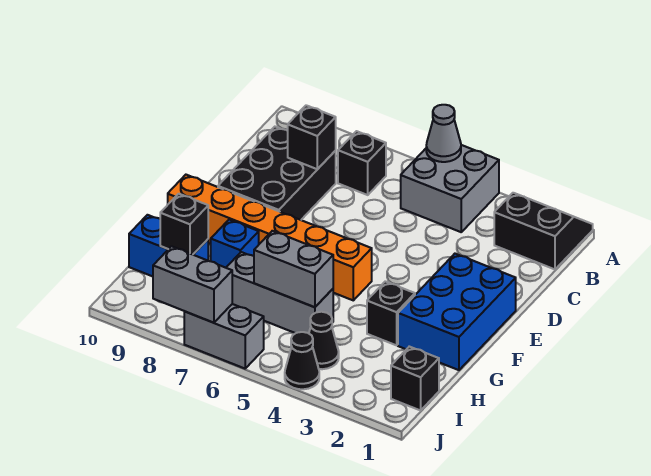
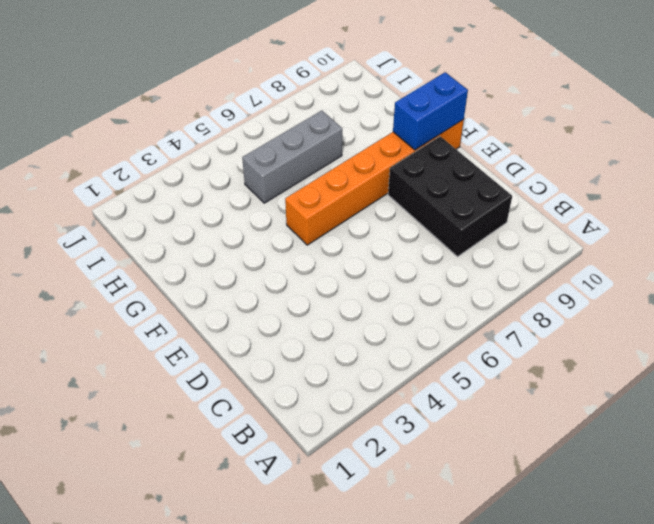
blue brick F9:F10 level 2 -> blue brick H9:H10 level 1
none -> black slope A1:B2 level 1 top B
none -> grey brick A4:B5 level 1
none -> black brick B7 level 1

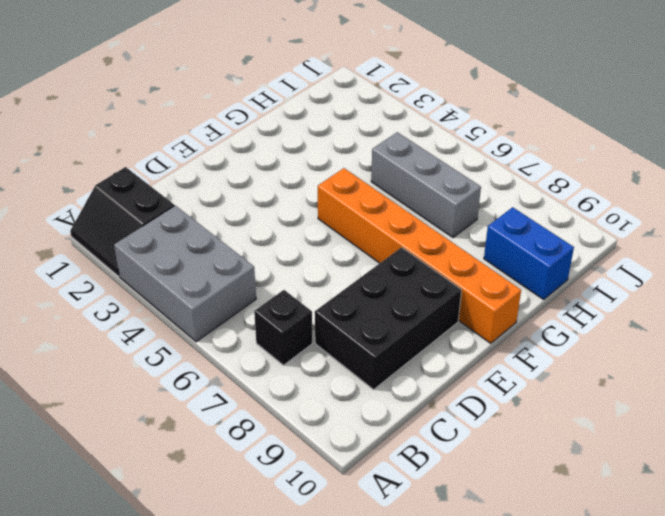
grey brick A3:B5 level 1 -> grey brick A4:B5 level 1
none -> blue brick E1:G2 level 1
none -> black brick G3 level 1
none -> blue brick G8 level 1

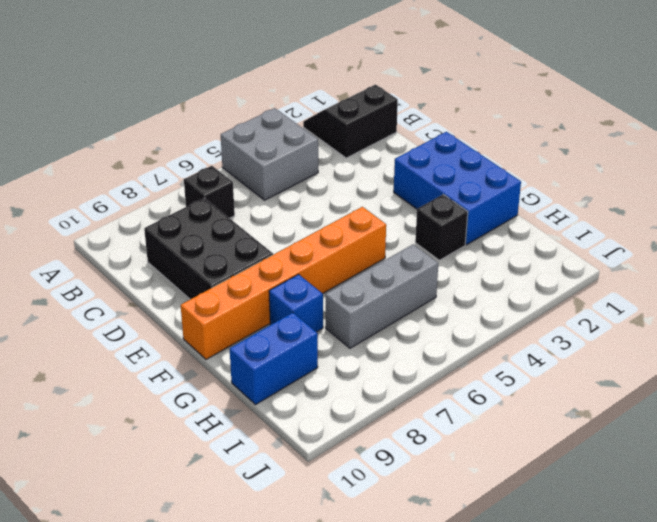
none -> black brick I1 level 1
none -> black cone I4 level 1
none -> black cone J4 level 1

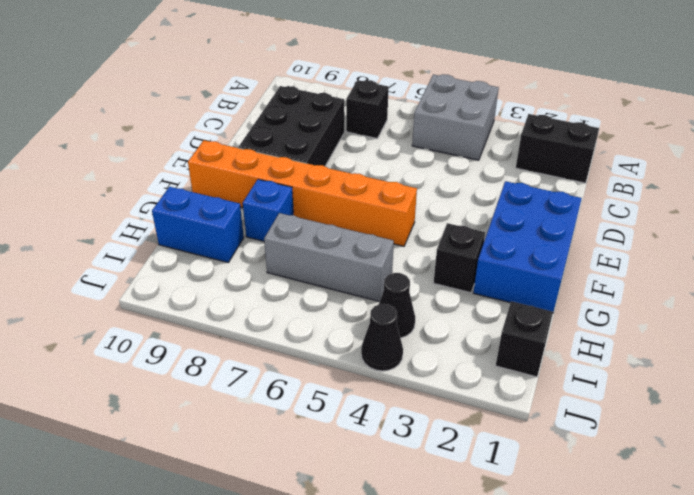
none -> grey brick J6:J7 level 1
none -> grey cone A5 level 2
none -> black brick C8 level 2

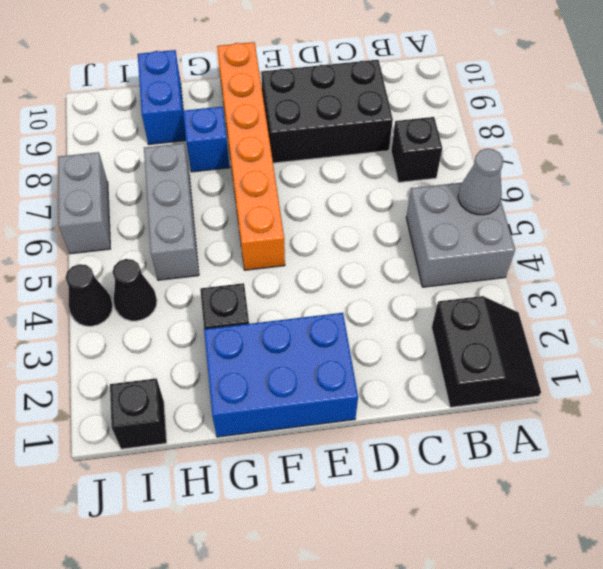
none -> black brick C8 level 2
none -> grey brick H5:H6 level 2
none -> black brick H9 level 2

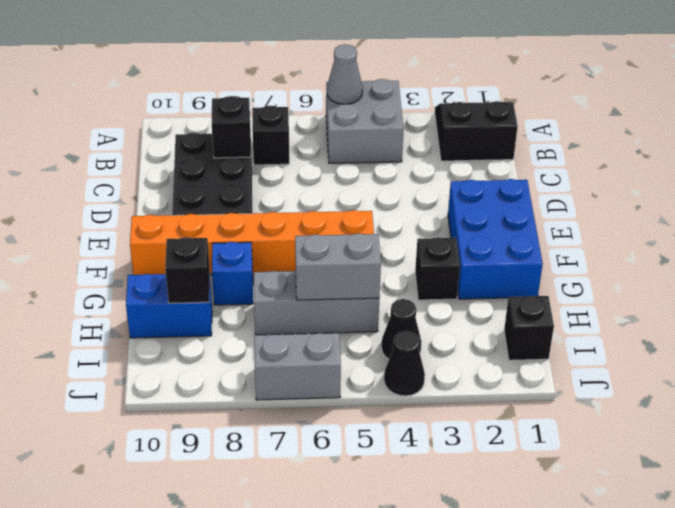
none -> grey brick J7:J8 level 2

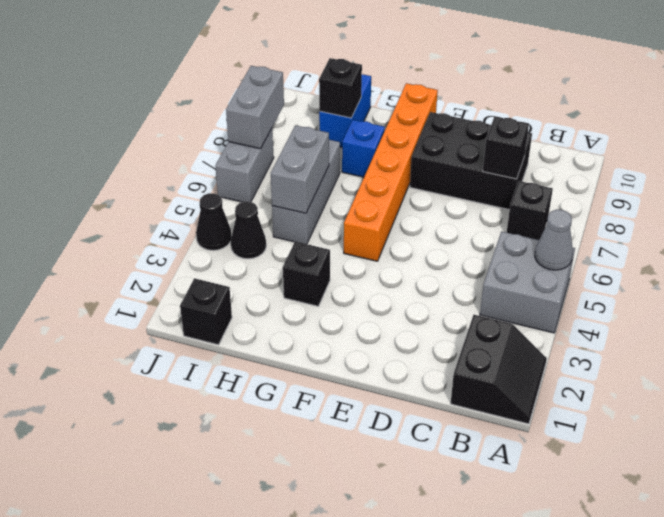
none -> blue brick E1:G2 level 1

